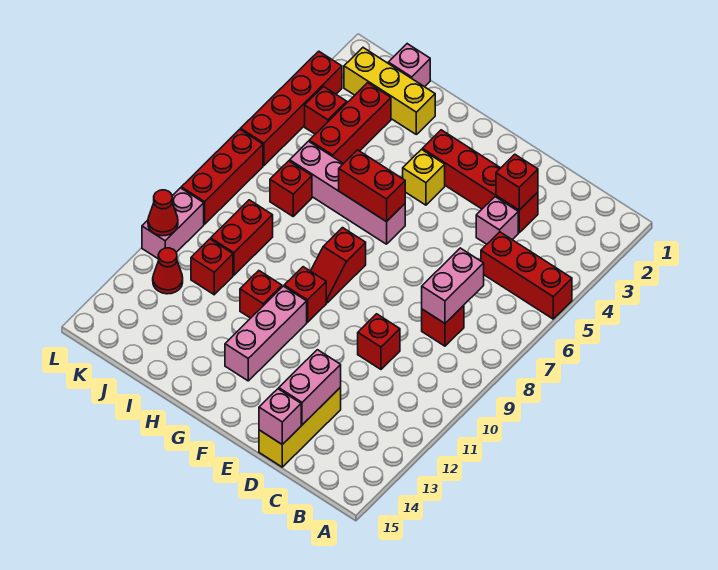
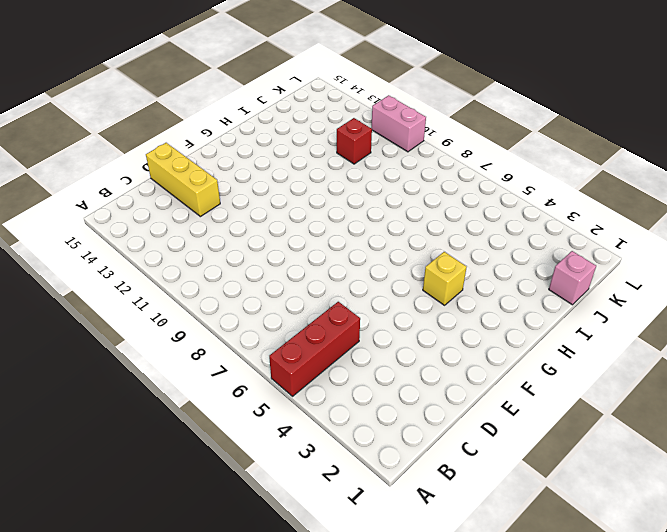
none -> red brick C8 level 1
none -> red brick D3:G3 level 1
none -> pink brick D4 level 1

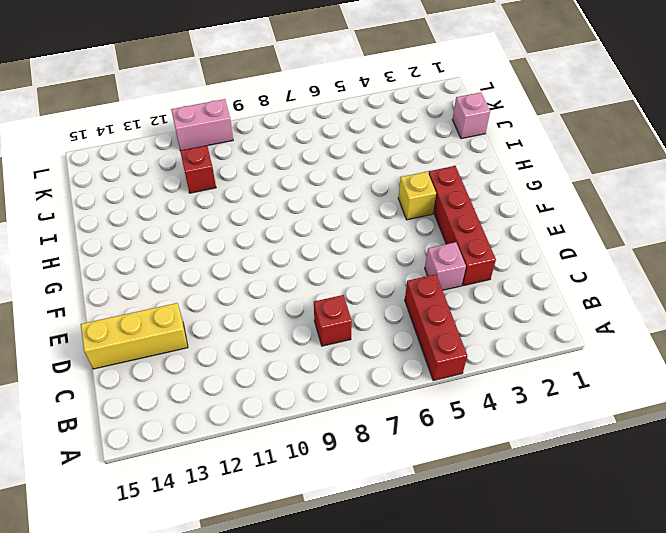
none -> red brick D10 level 1
none -> pink brick G6:J6 level 1
none -> red slope G8:G9 level 1 top 8

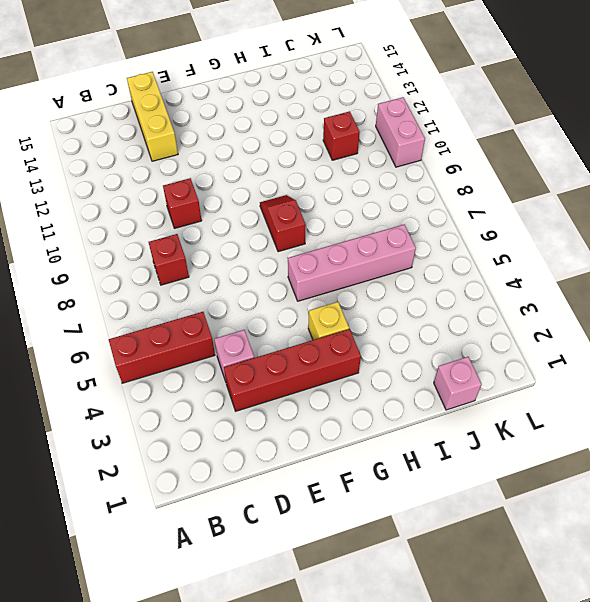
none -> red brick G10 level 1
none -> pink brick G11:G13 level 1
none -> red brick H11 level 1

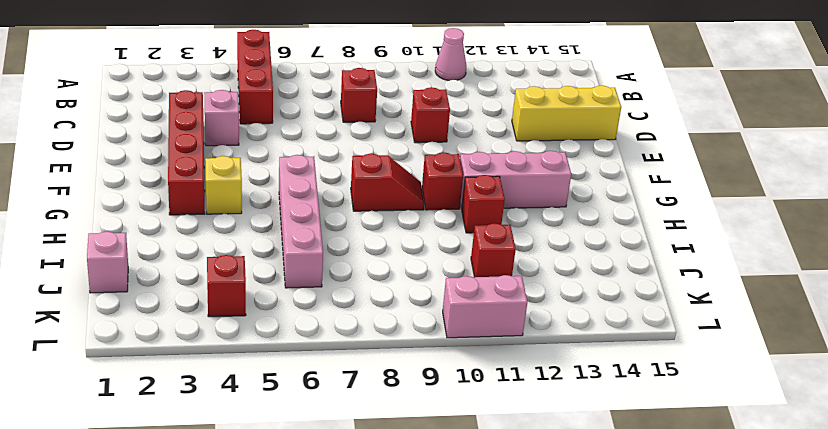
pink cone A11 level 1 -> none
none -> yellow brick I2:K2 level 1
none -> red brick J3:J5 level 1
none -> red brick J7 level 1

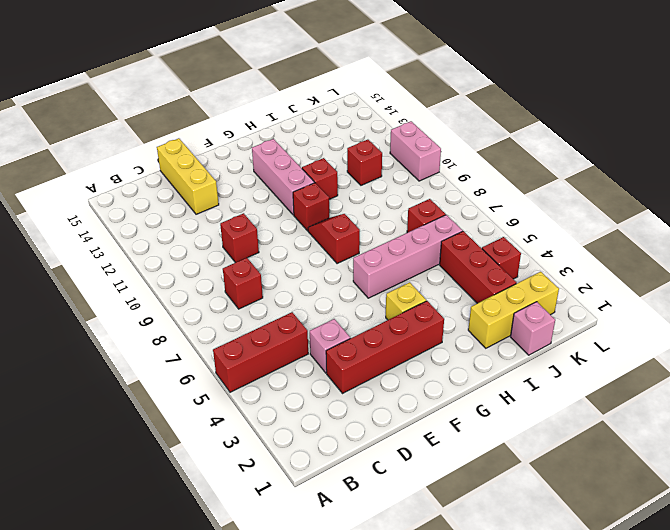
none -> red brick J9:J10 level 1
none -> red cone K12 level 1
none -> red brick L3:L6 level 1

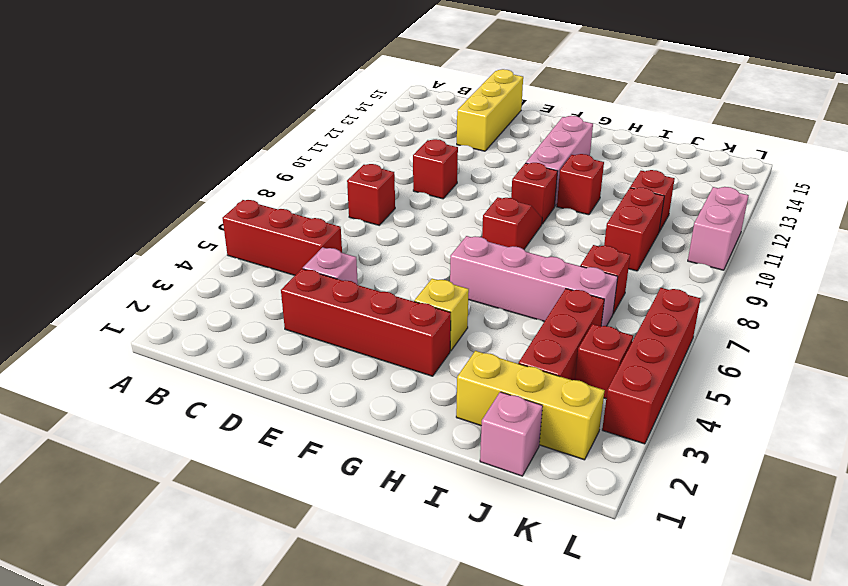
none -> red cone K12 level 1
none -> red brick L7:L9 level 1
none -> pink brick C7:C8 level 2

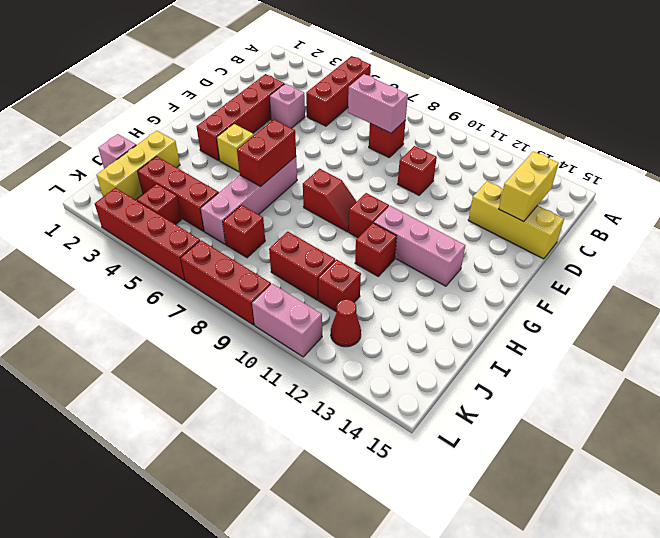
yellow brick C14:D14 level 2 -> pink brick D13:D14 level 2
none -> red brick D3 level 2
none -> pink brick D15 level 2
none -> red cone L11 level 2

